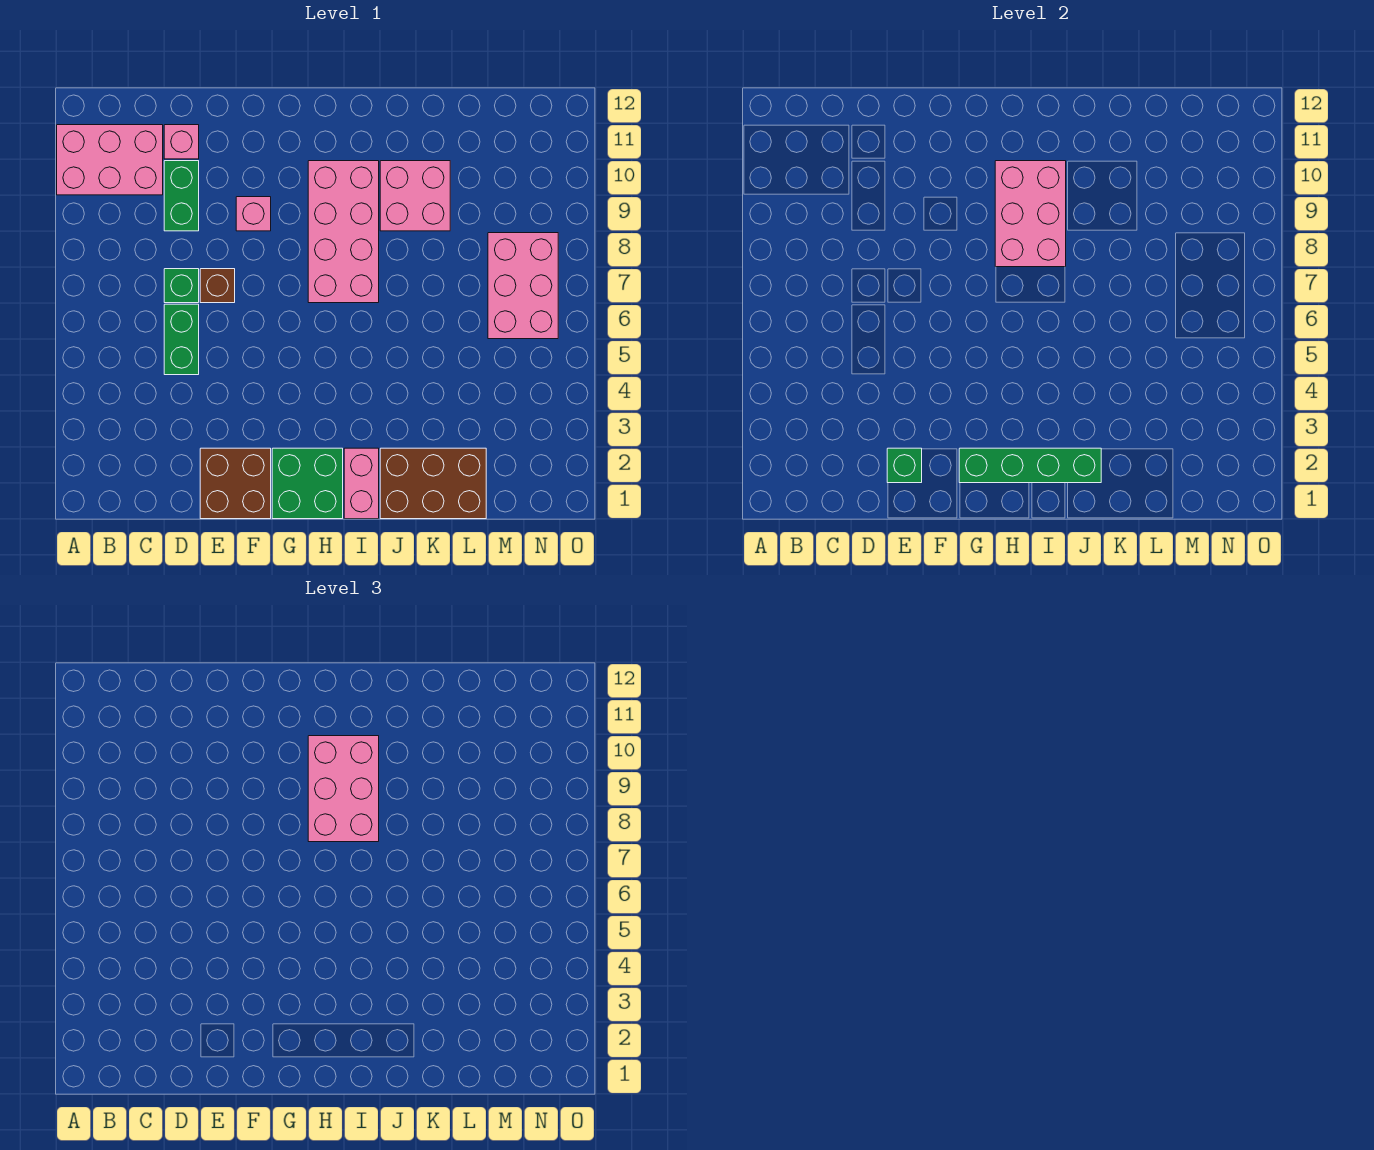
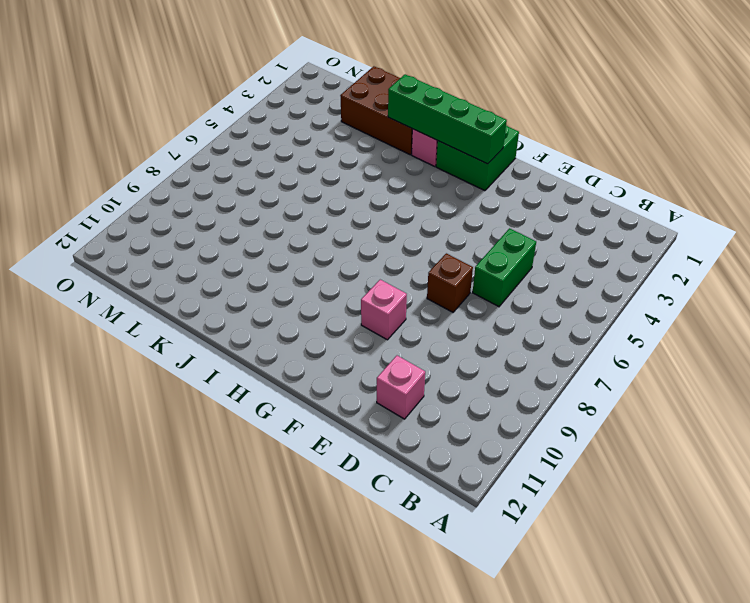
none -> pink brick A10:C11 level 1
none -> green brick D7 level 1
none -> green brick D9:D10 level 1

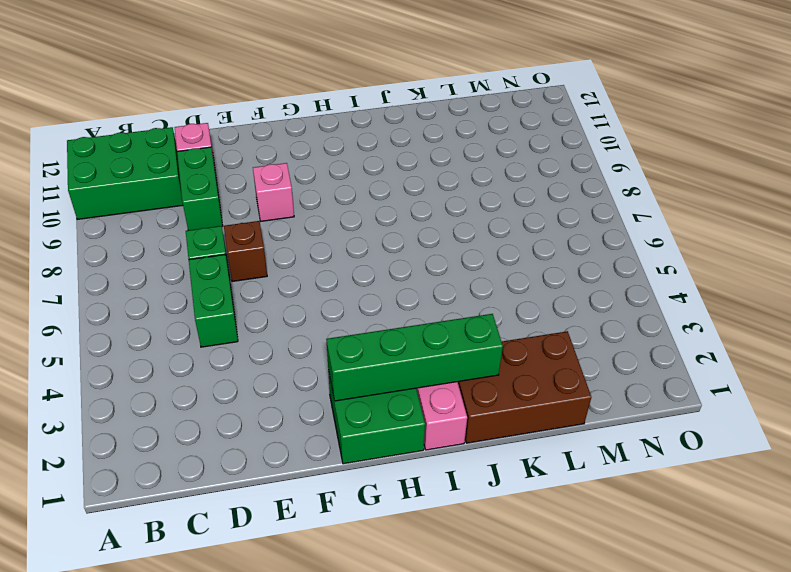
green brick A10:C11 level 1 -> pink brick A10:C11 level 1
none -> brown brick E1:F2 level 1
none -> pink brick H7:I10 level 1
none -> pink brick J9:K10 level 1

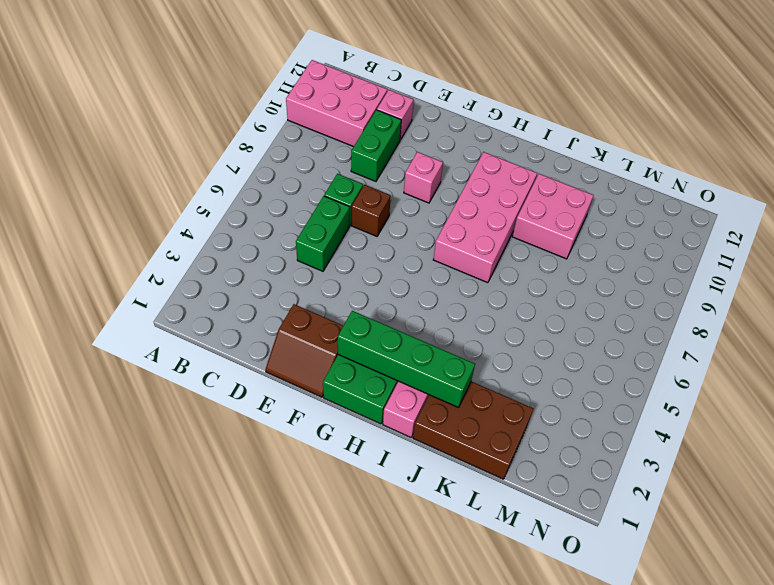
brown slope E1:F2 level 1 top 2 -> brown brick E1:F2 level 1
none -> pink brick M6:N8 level 1
none -> green brick E2 level 2
none -> pink brick H8:I10 level 2

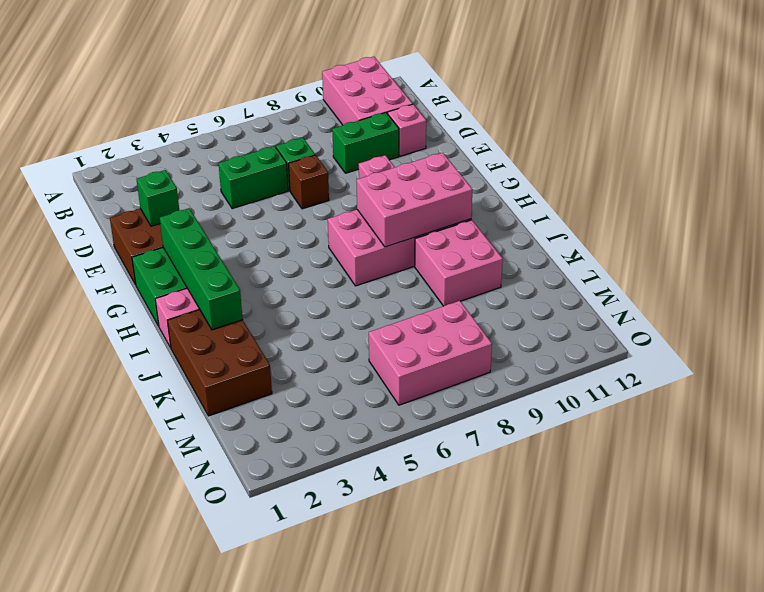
none -> pink brick H8:I10 level 3

